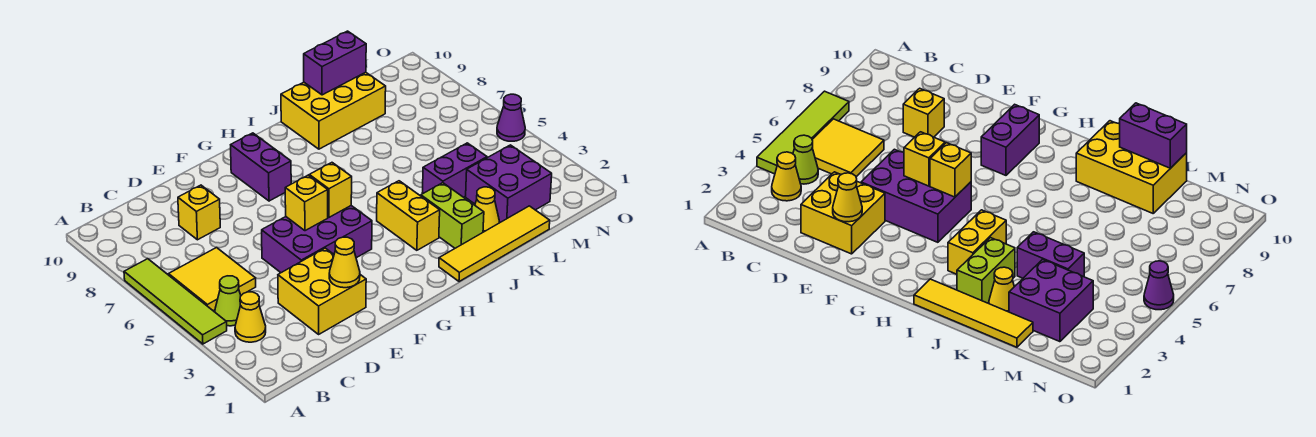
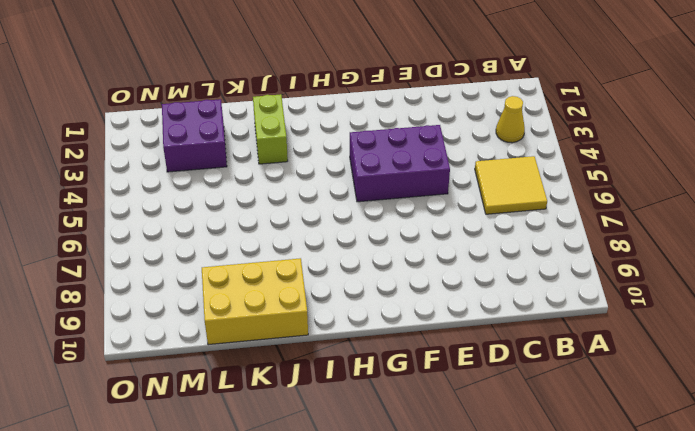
none -> lime tile A4:A7 level 1
none -> lime cone B4 level 1
none -> yellow brick D2:E3 level 1

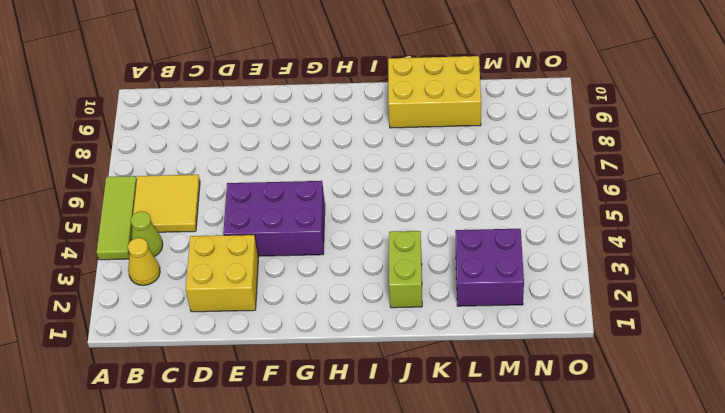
lime tile A4:A6 level 1 -> lime tile A4:A7 level 1
none -> yellow brick D8 level 1
none -> purple brick G8:G9 level 1
none -> yellow tile I1:L1 level 1

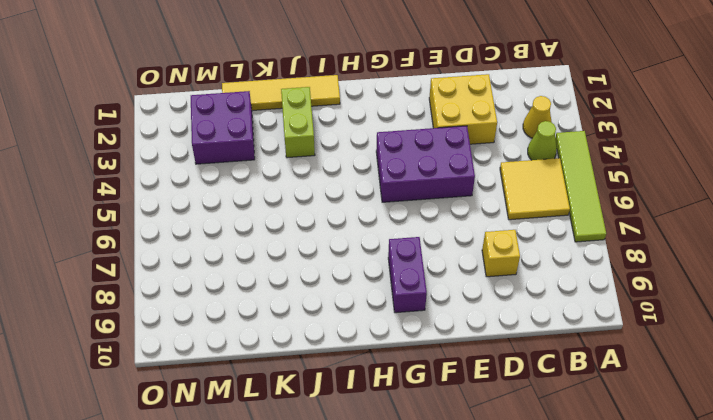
none -> yellow brick I3:I4 level 1
none -> yellow brick J9:L10 level 1
none -> yellow cone K2 level 1

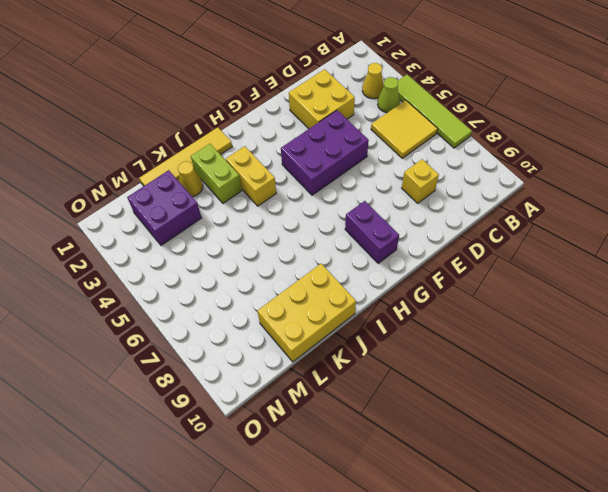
none -> purple brick K4:L4 level 1
none -> purple cone O5 level 1
none -> yellow cone E2 level 2

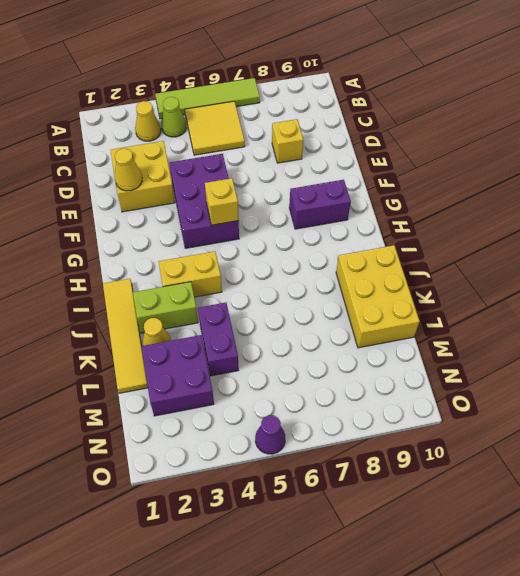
none -> yellow brick F5 level 2
none -> purple brick K10:L10 level 2

